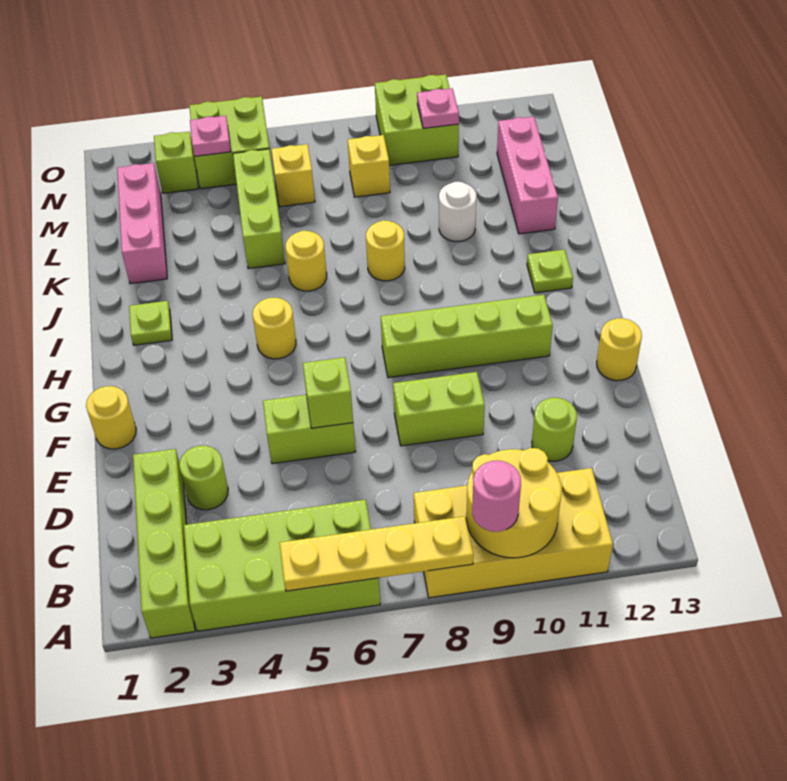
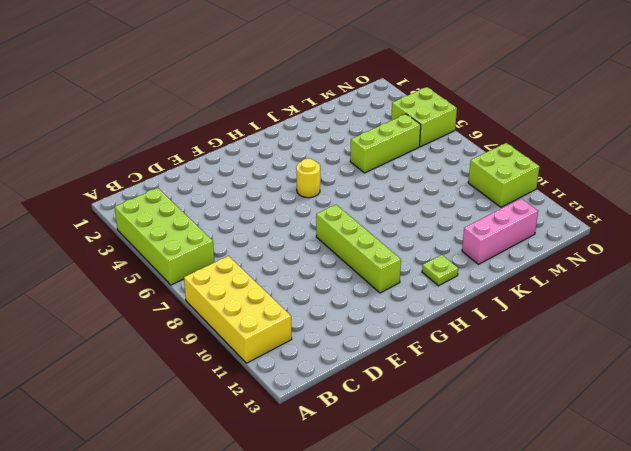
none -> lime brick A2:D2 level 1
none -> lime round brick D3 level 1
none -> lime round brick D11 level 1
none -> lime brick E5:E6 level 1

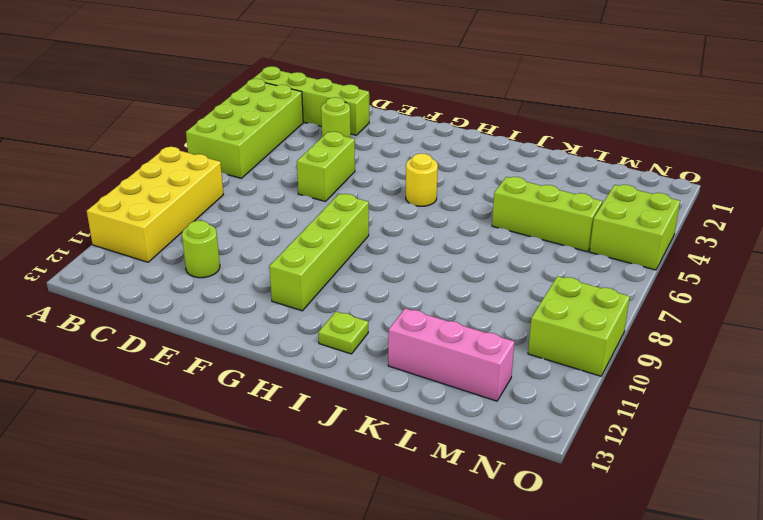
none -> lime brick E8:E9 level 1
none -> yellow round brick F1 level 1
none -> yellow round brick F13 level 1
none -> lime plate I2 level 1

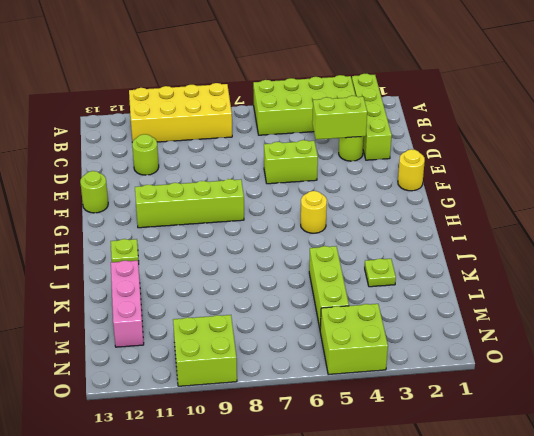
lime brick D3:D4 level 2 -> lime brick E8:E9 level 1
lime round brick F13 level 1 -> yellow round brick F13 level 1
lime plate K3 level 1 -> lime plate I2 level 1
none -> yellow round brick J6 level 1
none -> yellow round brick J8 level 1
none -> pink brick K2:M2 level 1
none -> white round brick K10 level 1

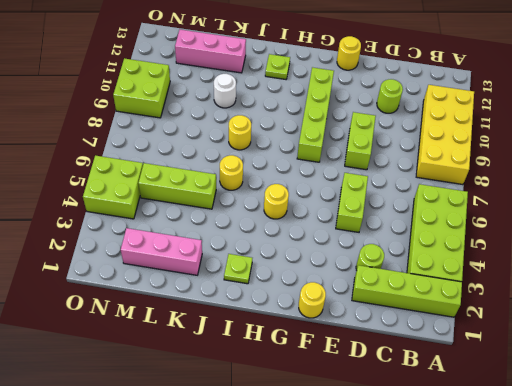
none -> yellow brick M6 level 1
none -> yellow brick M8 level 1
none -> lime brick N3 level 1
none -> yellow plate A5:A8 level 2

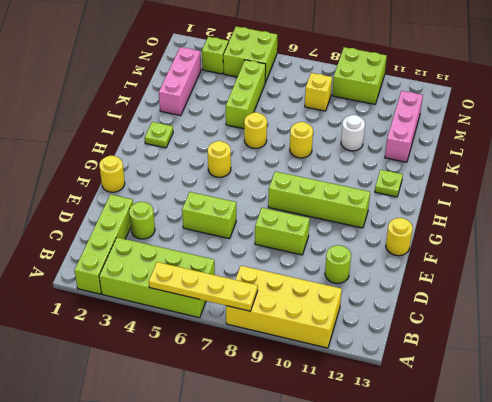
none -> yellow brick M6 level 1
none -> yellow round brick A9:B10 level 2
none -> lime brick E6 level 2
none -> pink plate N4 level 2

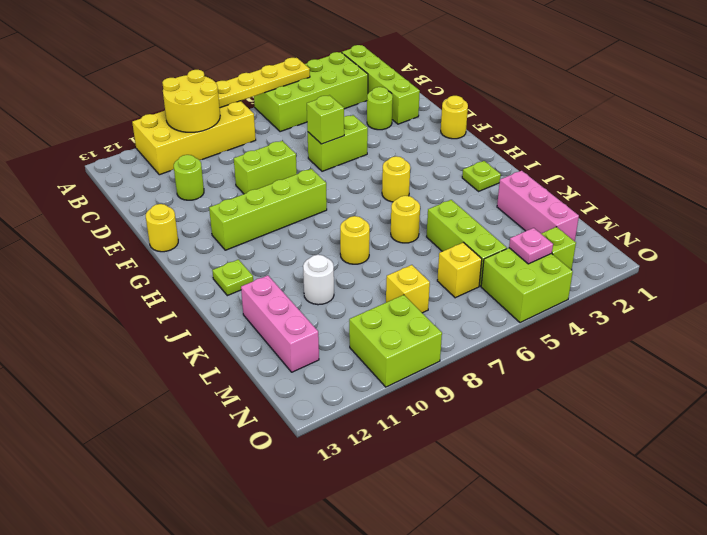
none -> pink plate N10 level 2
none -> pink round brick A9 level 3

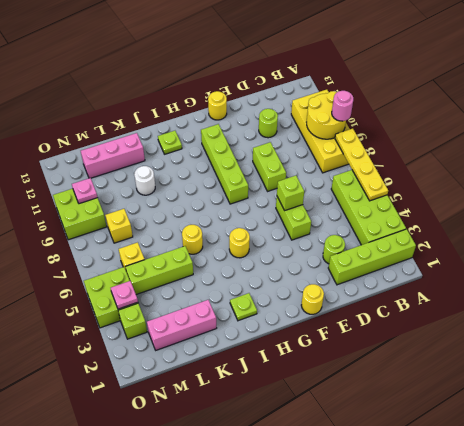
none -> yellow round brick J8 level 1

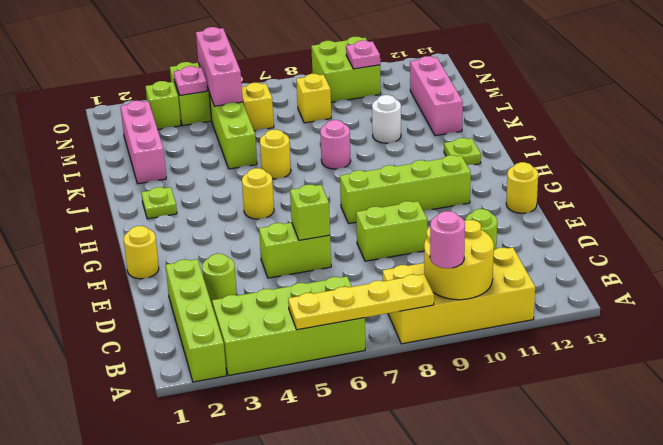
pink round brick J8 level 1 -> yellow round brick J8 level 1
pink brick M5:O5 level 2 -> none

